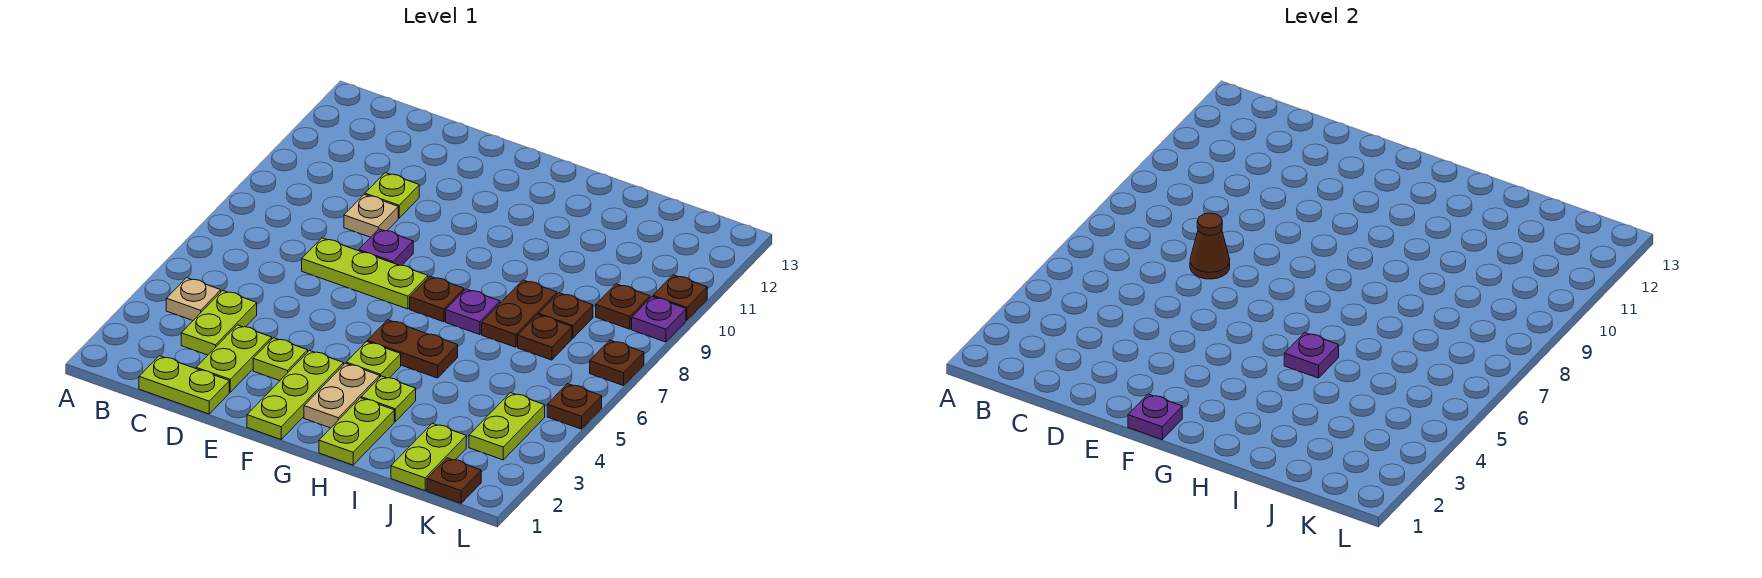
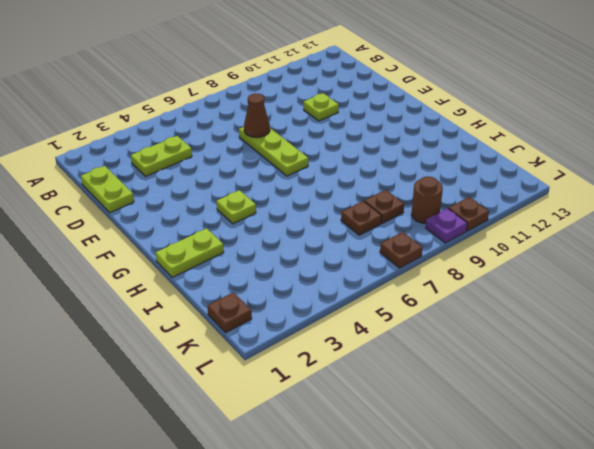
brown round brick K9 level 1 -> brown plate K9 level 1
none -> tan plate B4 level 1
none -> lime plate D2:D3 level 1
none -> tan plate D9 level 1
none -> lime plate E3 level 1

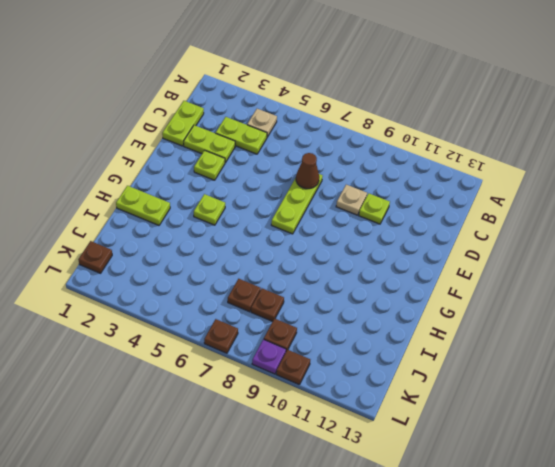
none -> purple plate E8 level 1
none -> lime plate F1:F3 level 1
none -> tan plate G2:G3 level 1
none -> brown plate G5:H5 level 1

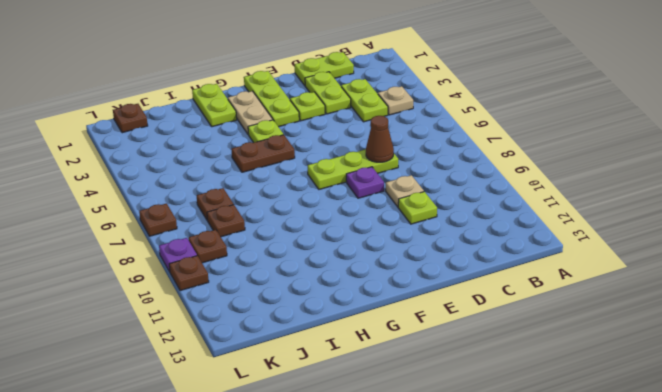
none -> brown plate G7 level 1
none -> lime plate H3 level 1
none -> purple plate H7 level 1
none -> brown plate I7:I8 level 1

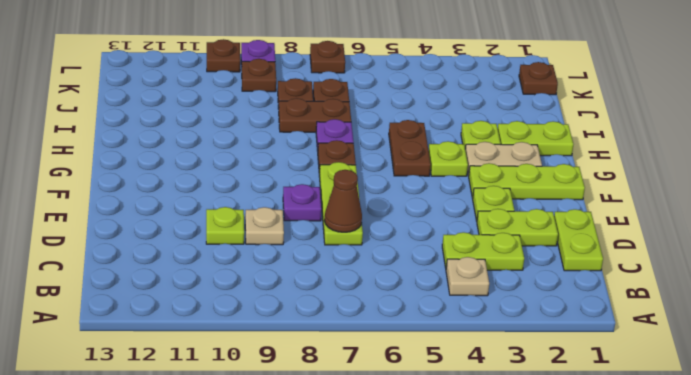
none -> lime plate J1:J2 level 1
none -> lime plate K3:K4 level 1
none -> brown plate L5 level 1
none -> purple plate F1 level 2

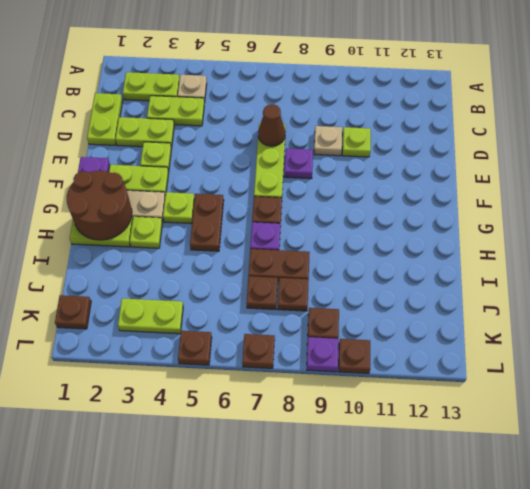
lime plate B2:B3 level 1 -> lime plate J1:J2 level 1
brown round brick G1:H2 level 2 -> none
none -> purple plate H5 level 2

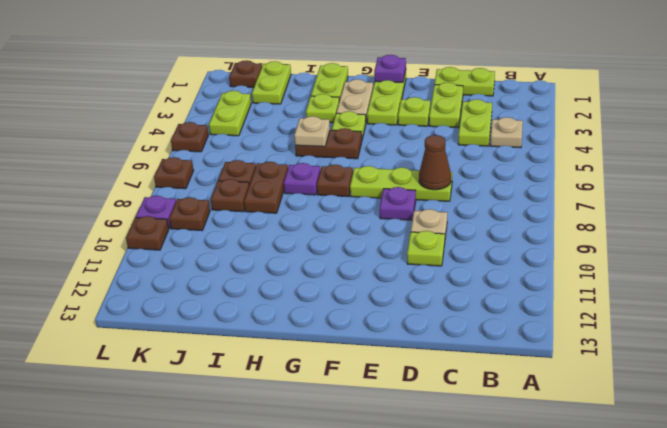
tan plate H5 level 2 -> purple plate H5 level 2

